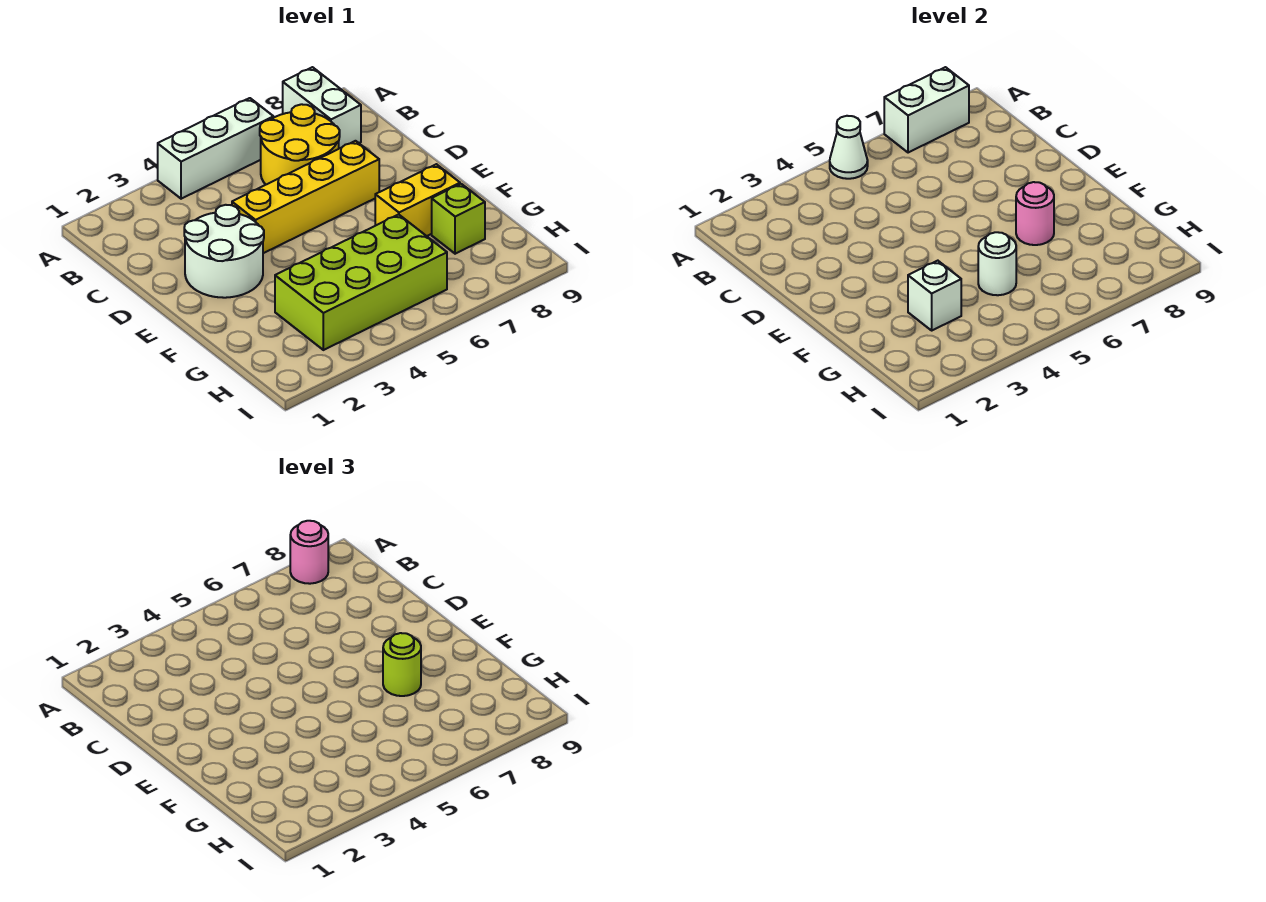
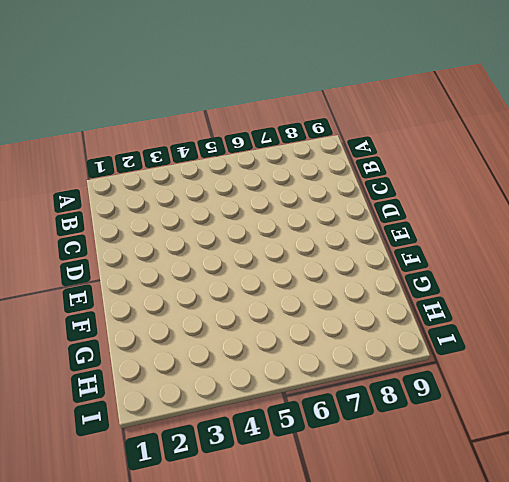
none -> white brick A4:A6 level 1
none -> white brick A8:B8 level 1
none -> yellow round brick B6:C7 level 1

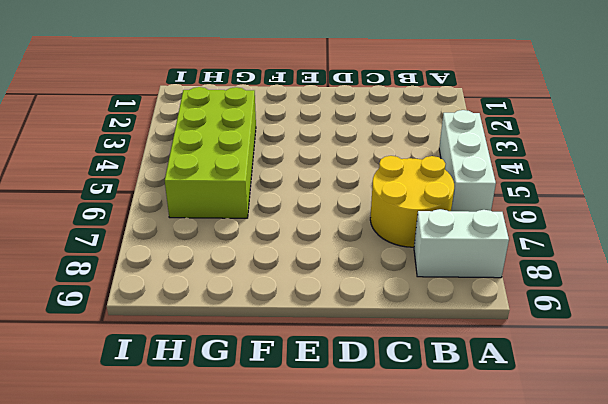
none -> white round brick D2:E3 level 1
none -> yellow brick D4:D7 level 1
none -> yellow brick F7:F8 level 1

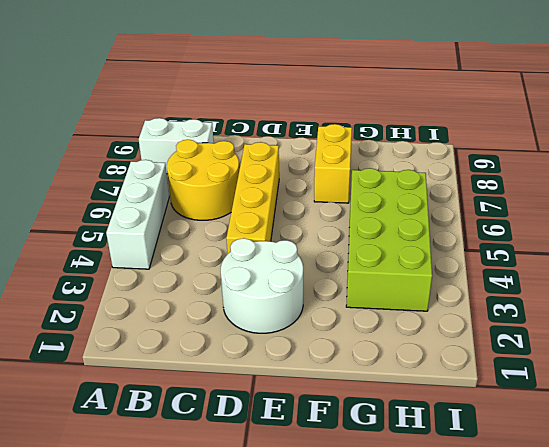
none -> lime brick G8 level 1
none -> white cone A5 level 2
none -> white brick A7:A8 level 2

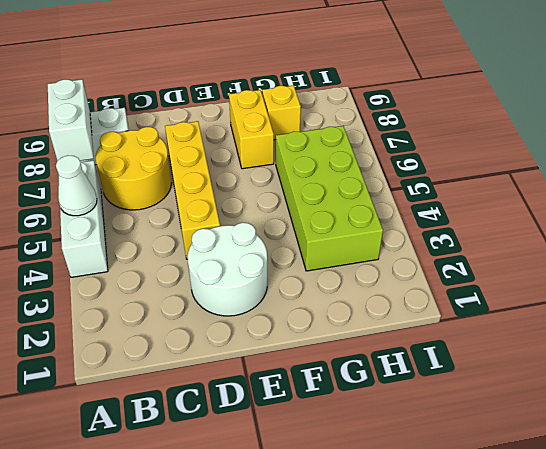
yellow brick G8 level 1 -> lime brick G8 level 1
none -> pink round brick F7 level 2
none -> white brick G3 level 2
none -> white round brick G5 level 2

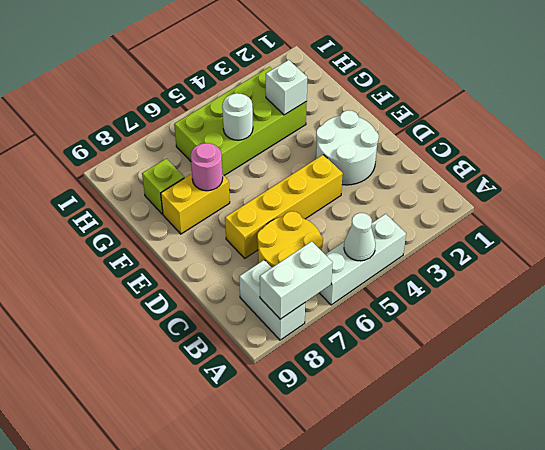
none -> pink round brick A8 level 3
none -> lime round brick F7 level 3

